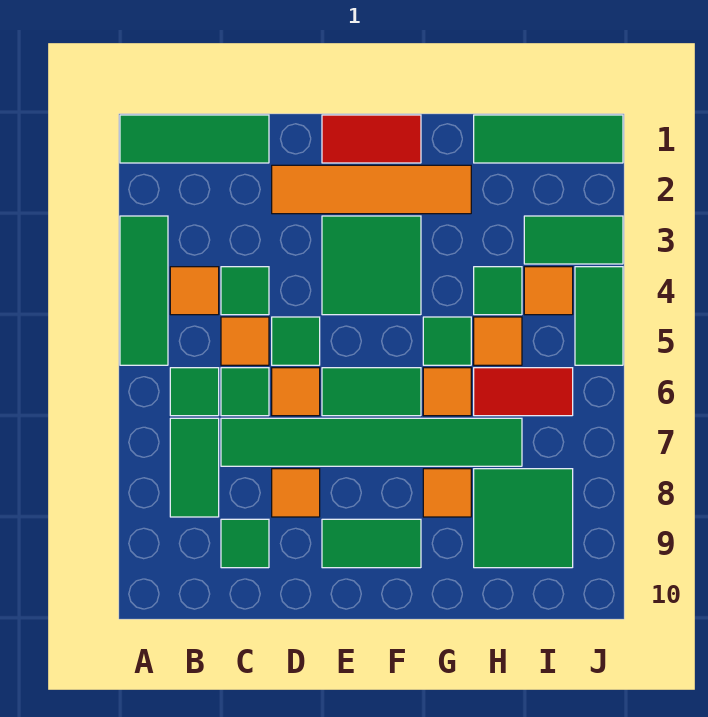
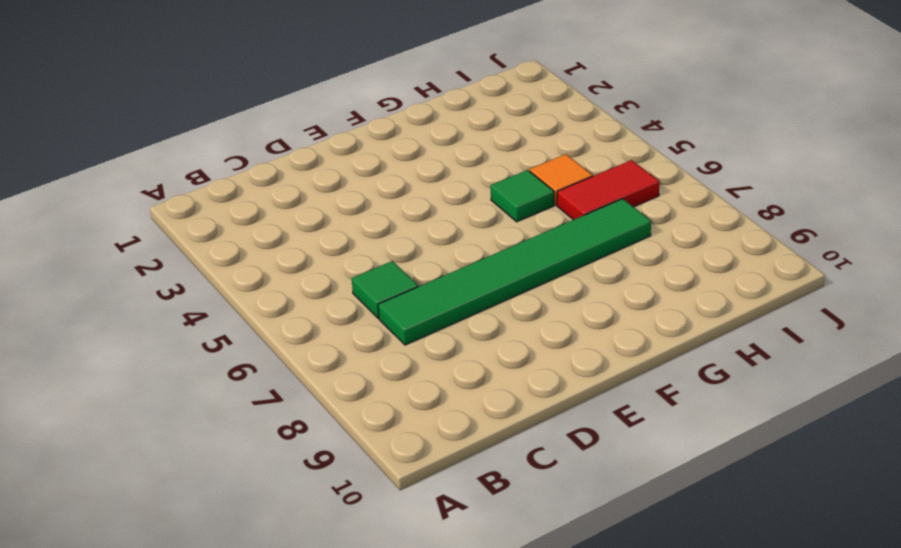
none -> green tile A1:C1 level 1
none -> green tile A3:A5 level 1
none -> orange tile B4 level 1

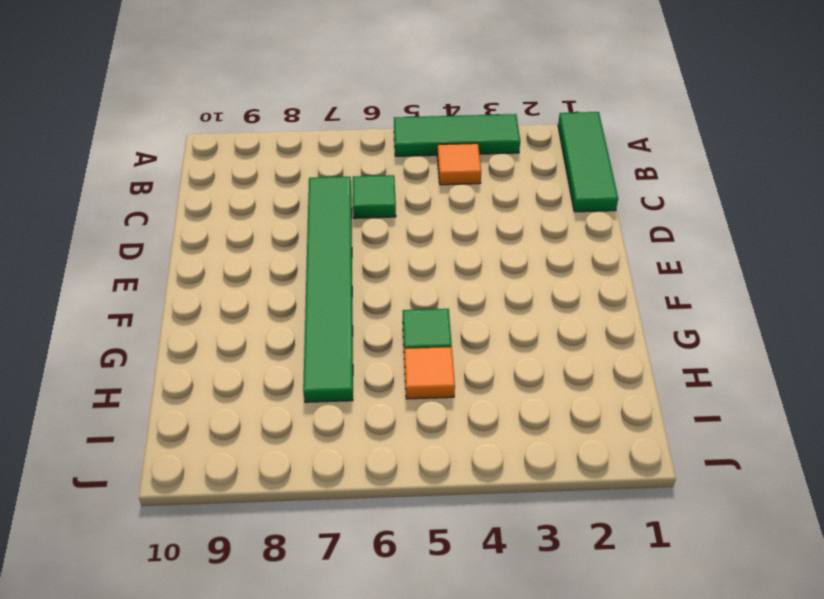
none -> green tile B6 level 1
none -> green tile B7:B8 level 1
none -> green tile C4 level 1

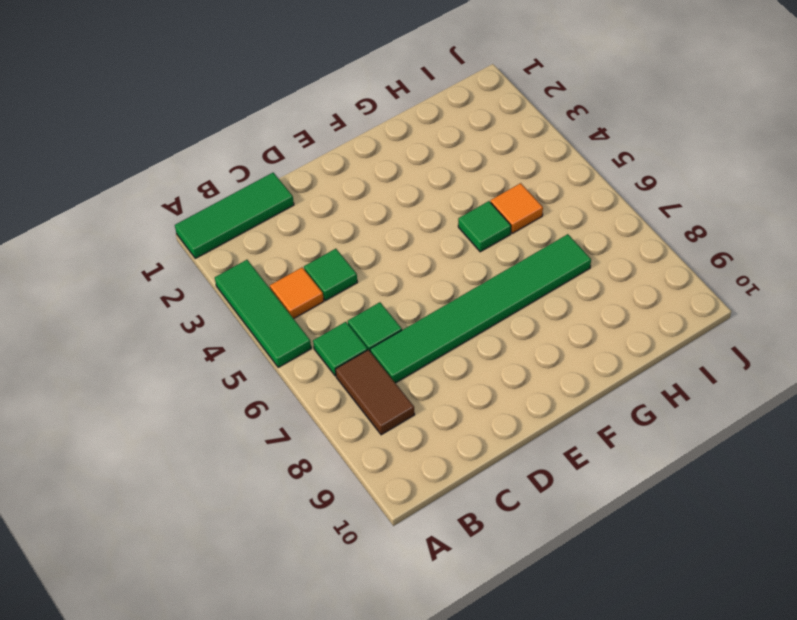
brown tile B7:B8 level 1 -> green tile B7:B8 level 1
none -> orange tile C5 level 1
none -> green tile C9 level 1
none -> orange tile D2:G2 level 1

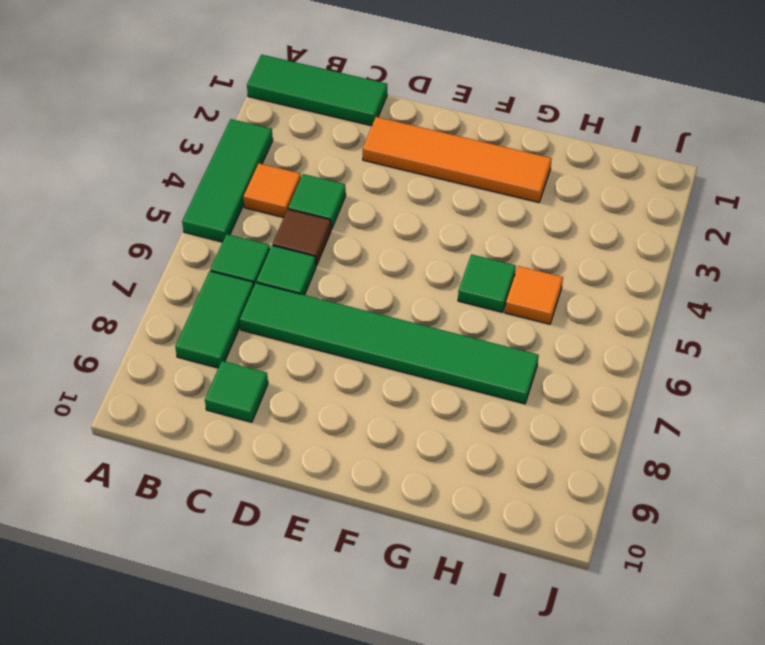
brown tile C5 level 1 -> orange tile C5 level 1
none -> green tile D5 level 1
none -> orange tile D6 level 1
none -> orange tile D8 level 1

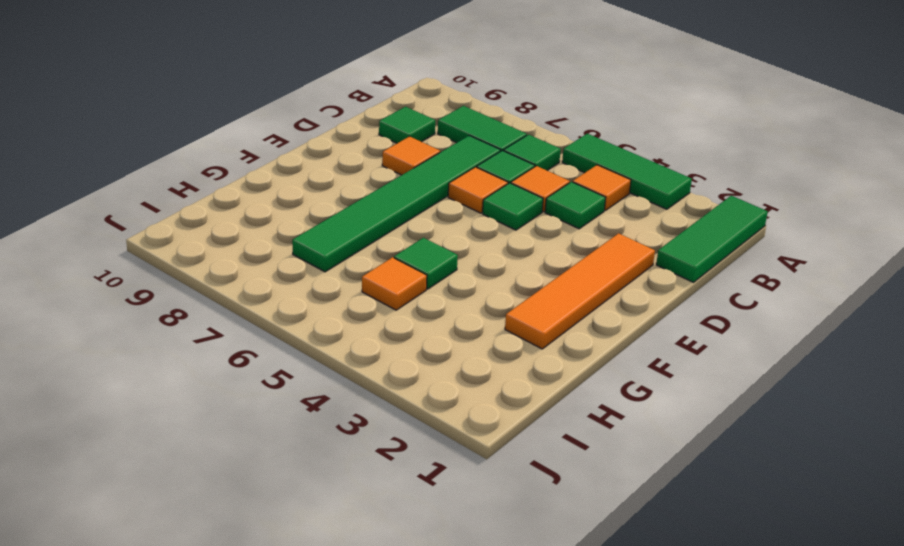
none -> red tile E1:F1 level 1
none -> green tile E3:F4 level 1
none -> green tile E6:F6 level 1

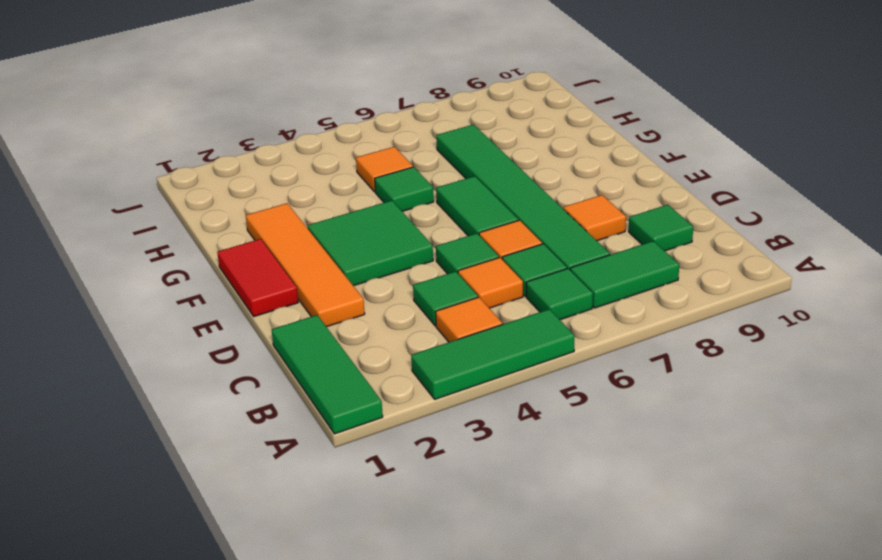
none -> green tile E9:F9 level 1
none -> orange tile G6 level 1
none -> orange tile G8 level 1

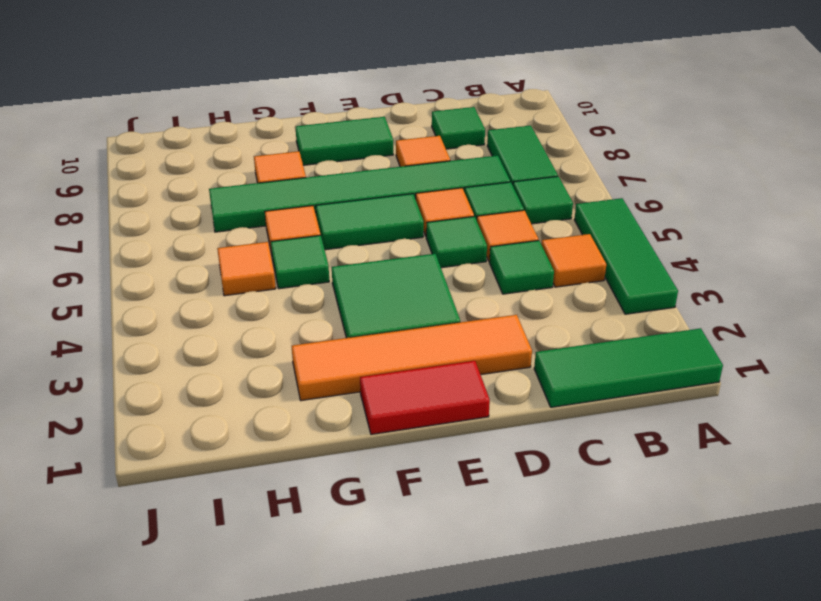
none -> green tile H1:J1 level 1
none -> green tile H4 level 1
none -> red tile H6:I6 level 1

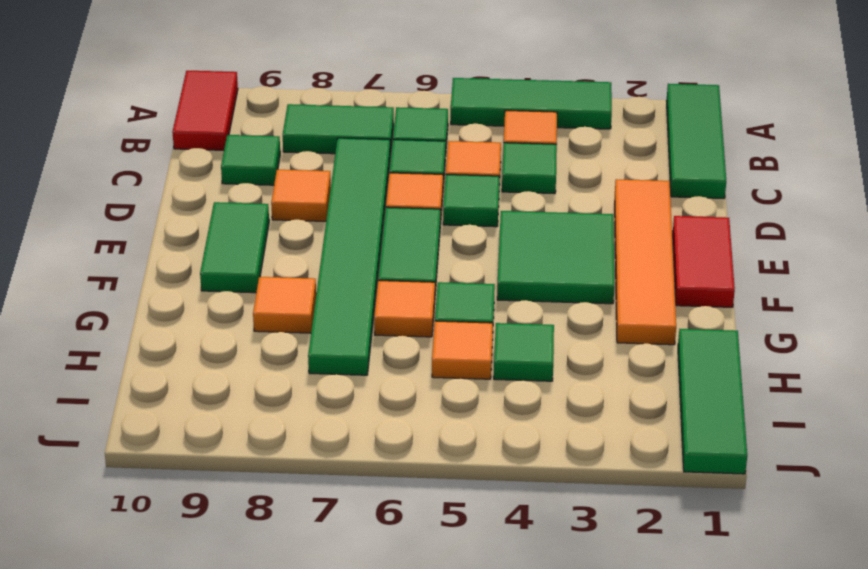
red tile A10:B10 level 1 -> red tile H6:I6 level 1
none -> green tile H8:I9 level 1
none -> green tile I3:J3 level 1
none -> orange tile I4 level 1

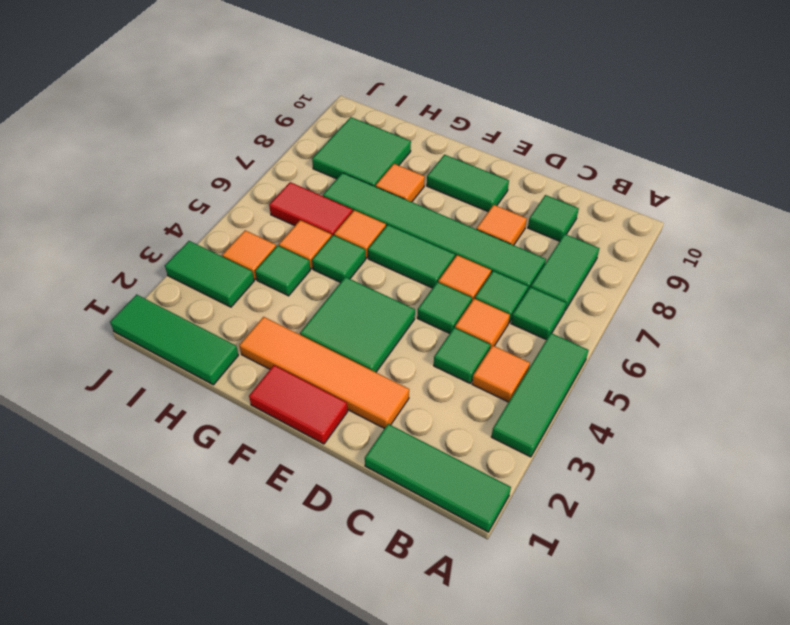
none -> green tile J4:J5 level 1

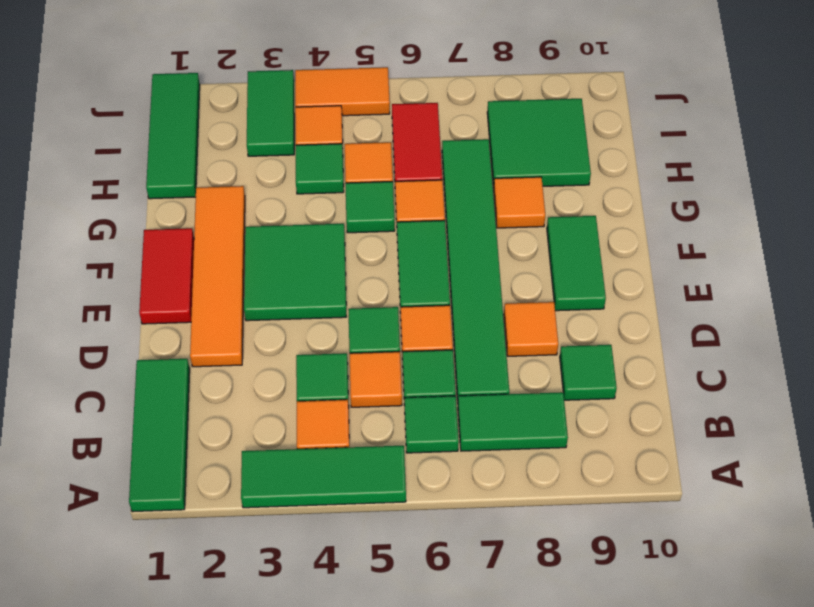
orange tile J4:J5 level 1 -> green tile J4:J5 level 1

